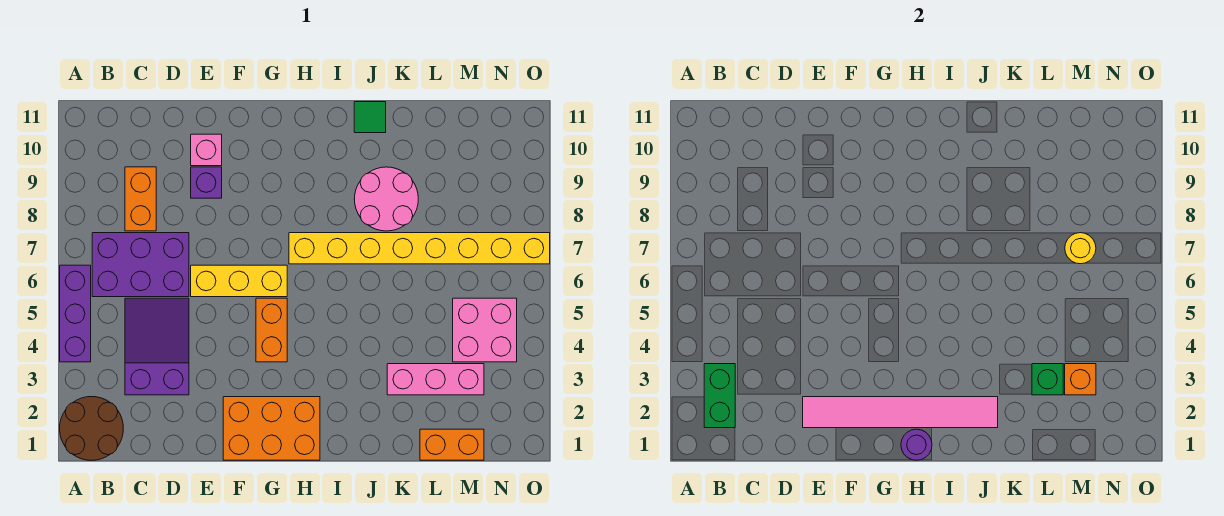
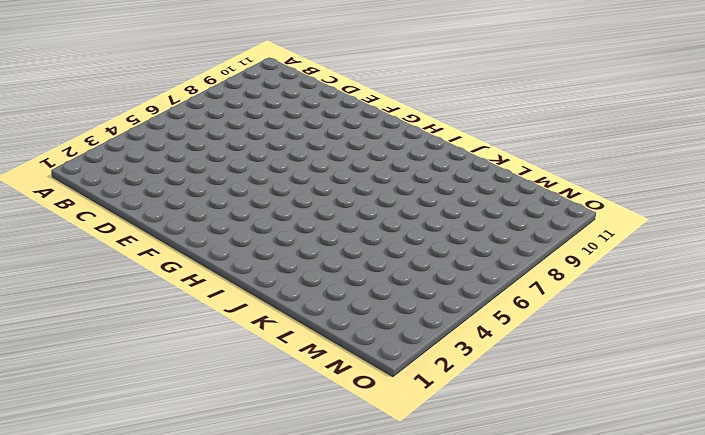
none -> brown round brick A1:B2 level 1
none -> purple brick A4:A6 level 1
none -> purple brick B6:D7 level 1

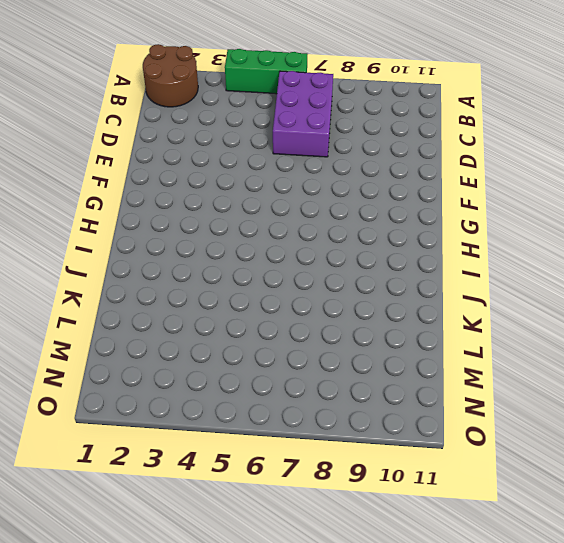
green brick A4:A6 level 1 -> purple brick A4:A6 level 1
none -> purple slope C3:D5 level 1 top 3
none -> orange brick C8:C9 level 1
none -> yellow brick E6:G6 level 1

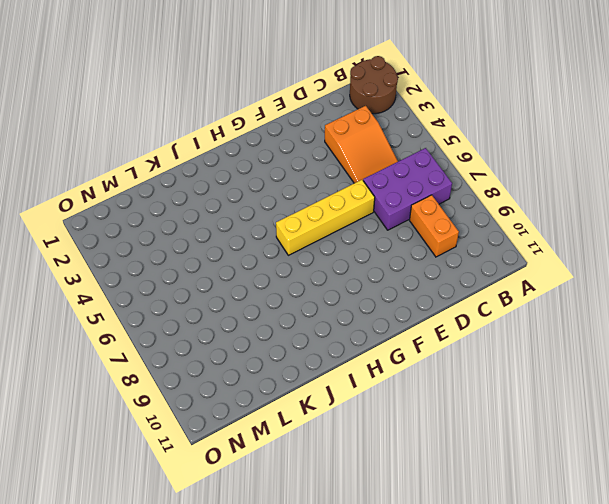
orange slope C3:D5 level 1 top 3 -> purple slope C3:D5 level 1 top 3
yellow brick E6:H6 level 1 -> yellow brick E6:G6 level 1
none -> purple brick A4:A6 level 1
none -> purple brick E9 level 1
none -> pink brick E10 level 1

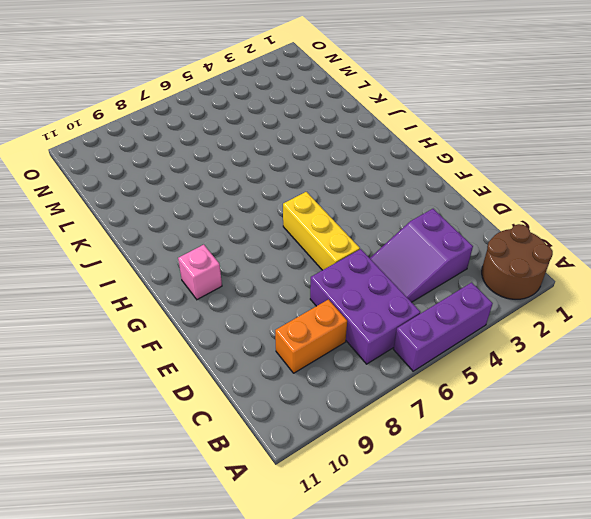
pink brick G10 level 1 -> pink brick E10 level 1
none -> purple brick E9 level 1
none -> orange brick F1:H2 level 1
none -> orange brick G4:G5 level 1

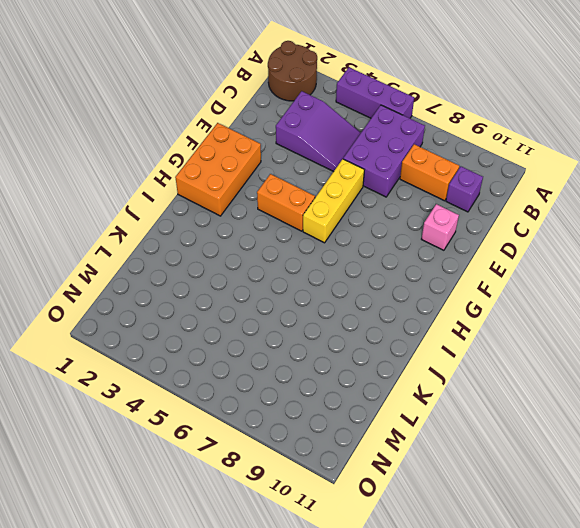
purple brick C10 level 1 -> purple brick E9 level 1
none -> yellow brick H7:O7 level 1
none -> pink round brick J8:K9 level 1
none -> green tile J11 level 1

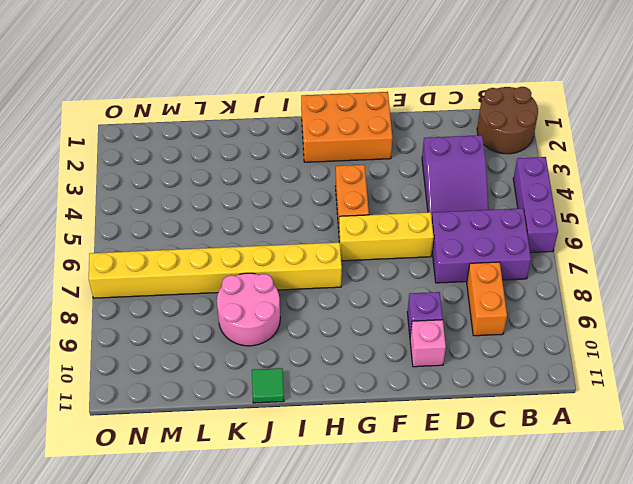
none -> pink brick K3:M3 level 1
none -> orange brick L1:M1 level 1
none -> pink brick M4:N5 level 1

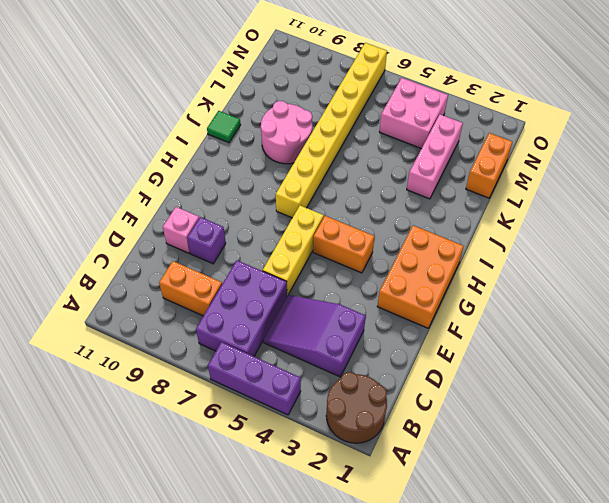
none -> green brick B2:B3 level 2
none -> pink tile E2:J2 level 2
none -> purple round brick H1 level 2

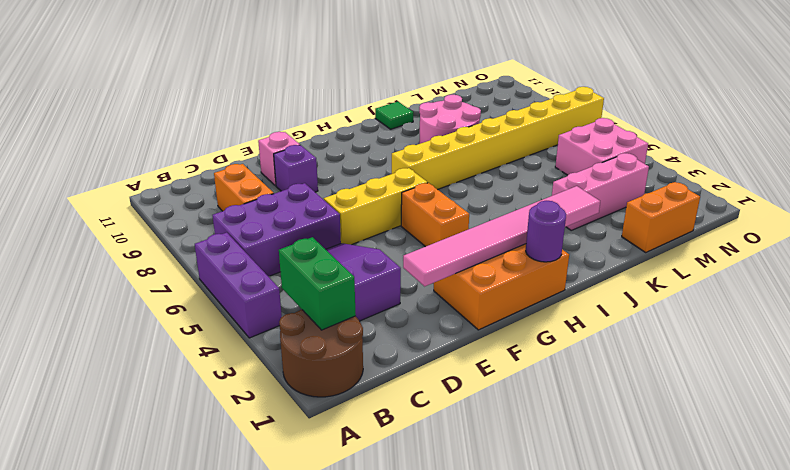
none -> green brick L3 level 2
none -> orange brick M3 level 2
none -> yellow round brick M7 level 2

